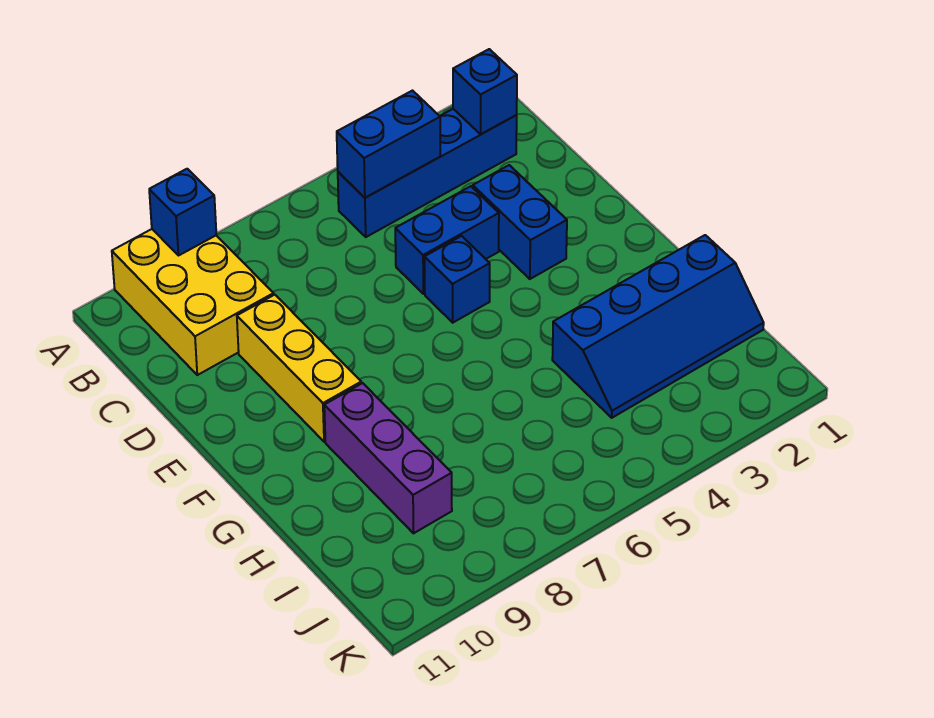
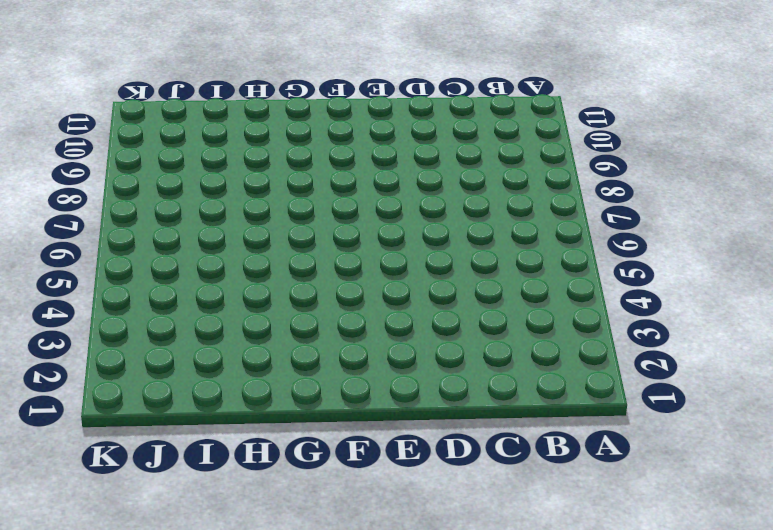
none -> yellow brick A9:C10 level 1
none -> blue brick B2:B5 level 1

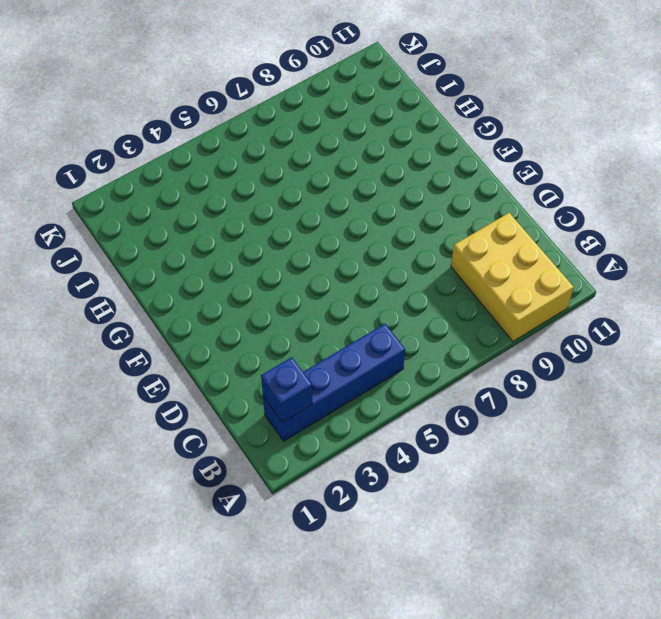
none -> blue brick D3:E3 level 1
none -> blue brick D4:D5 level 1

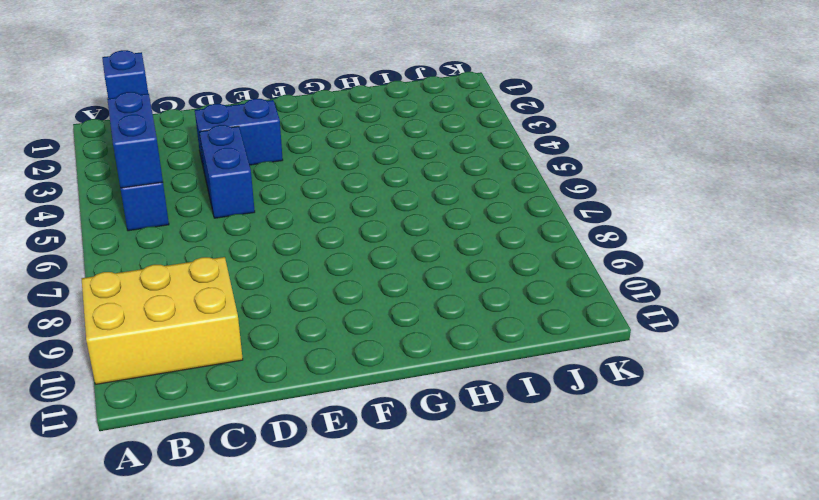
none -> yellow brick D9:F9 level 1
none -> blue brick E5 level 1

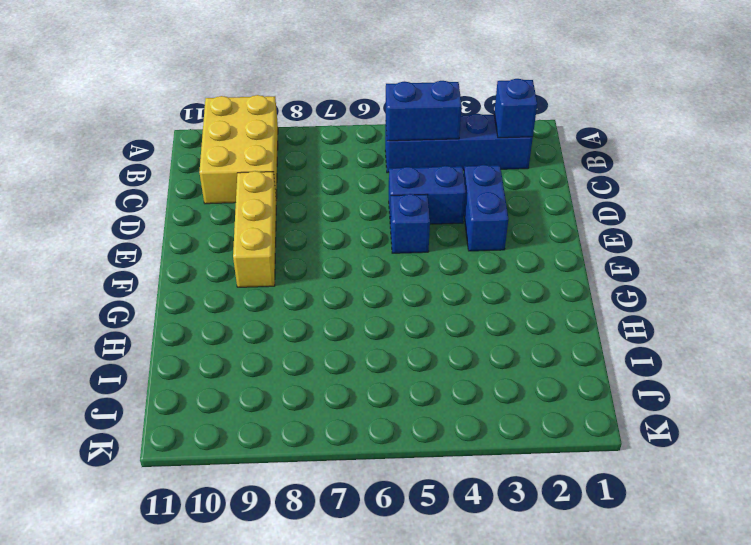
none -> purple brick G9:I9 level 1
none -> blue slope H1:I4 level 1 top H

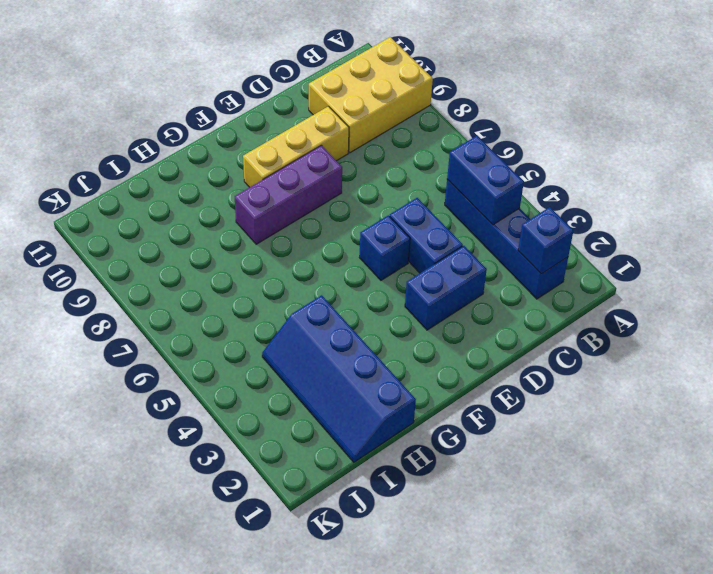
purple brick E8:G8 level 1 -> purple brick G9:I9 level 1
none -> blue brick A9 level 2

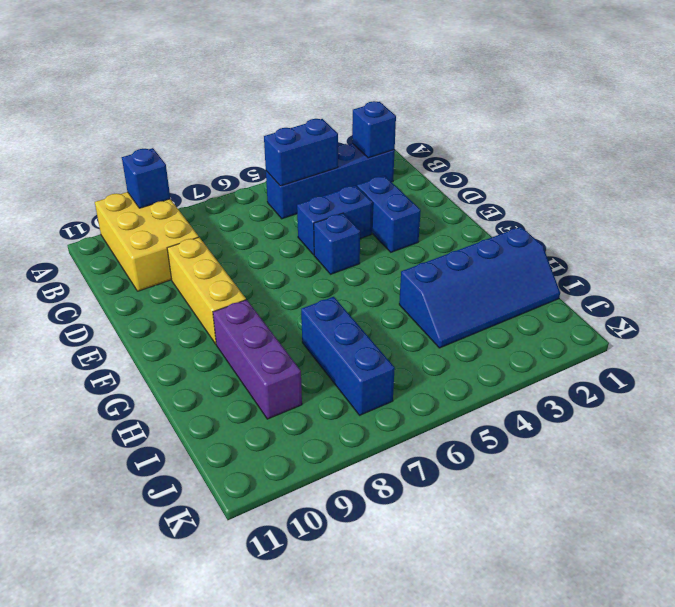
blue brick H7:J7 level 1 -> none

